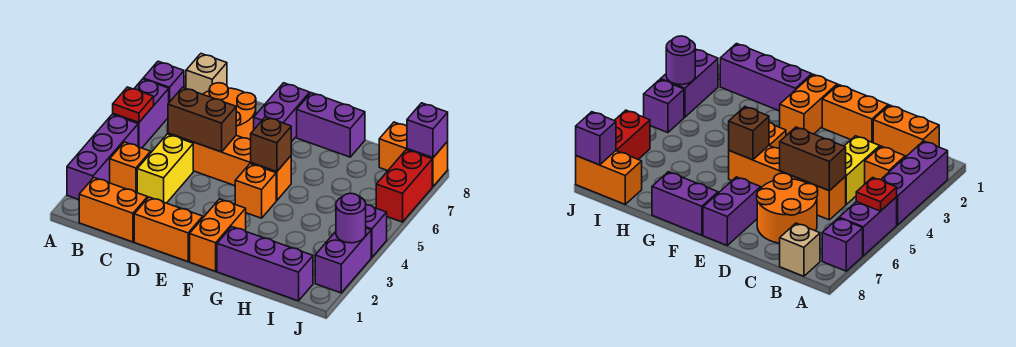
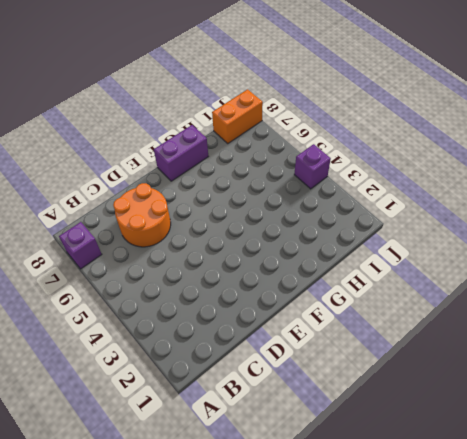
none -> purple brick A2:A4 level 1
none -> purple brick A5:A6 level 1
none -> orange brick B1:C1 level 1

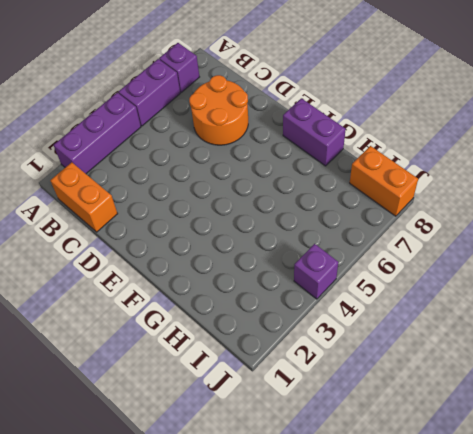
none -> orange brick B3 level 1
none -> tan brick B8 level 1
none -> yellow brick C3:C4 level 1

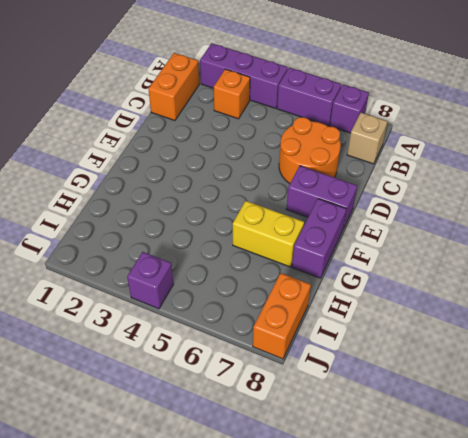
yellow brick G6:G7 level 1 -> yellow brick C3:C4 level 1
none -> orange brick C5:F5 level 1
none -> orange brick D1:E1 level 1
none -> orange brick F1:F2 level 1

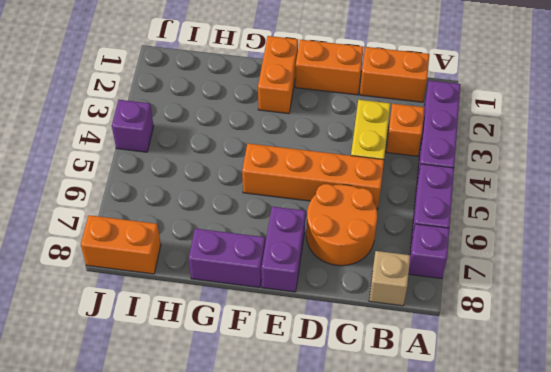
none -> orange brick F4 level 1
none -> purple brick G1:I1 level 1
none -> purple brick J2:J3 level 1

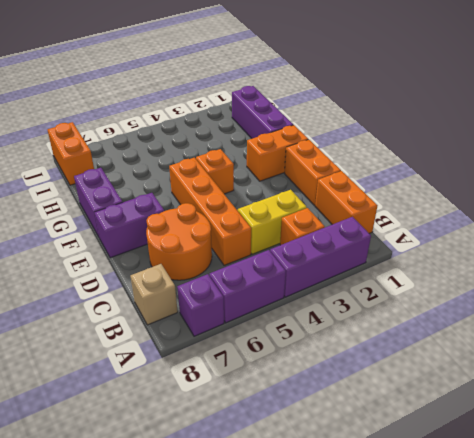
none -> purple brick J2:J3 level 1
none -> purple brick J4 level 1
none -> red brick J6:J7 level 1

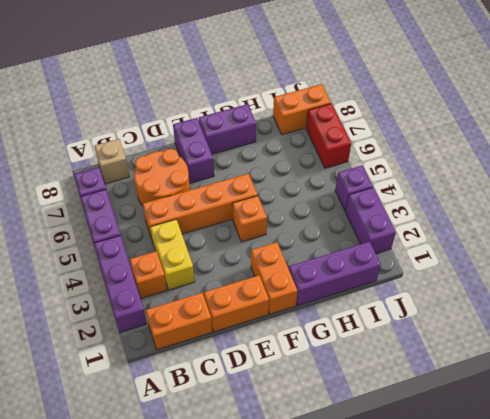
none -> red plate A5 level 2
none -> brown brick C5:D5 level 2
none -> brown brick F5 level 2

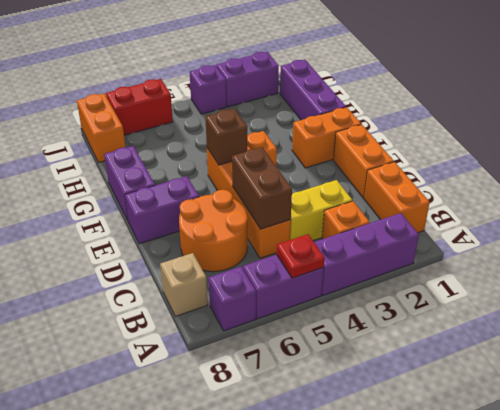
none -> purple round brick J3 level 2
none -> purple brick J8 level 2

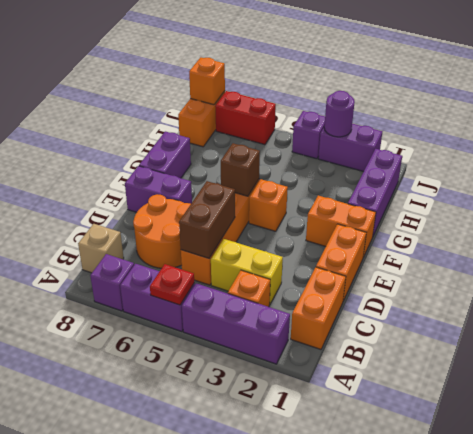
orange brick J8 level 2 -> purple brick J8 level 2

